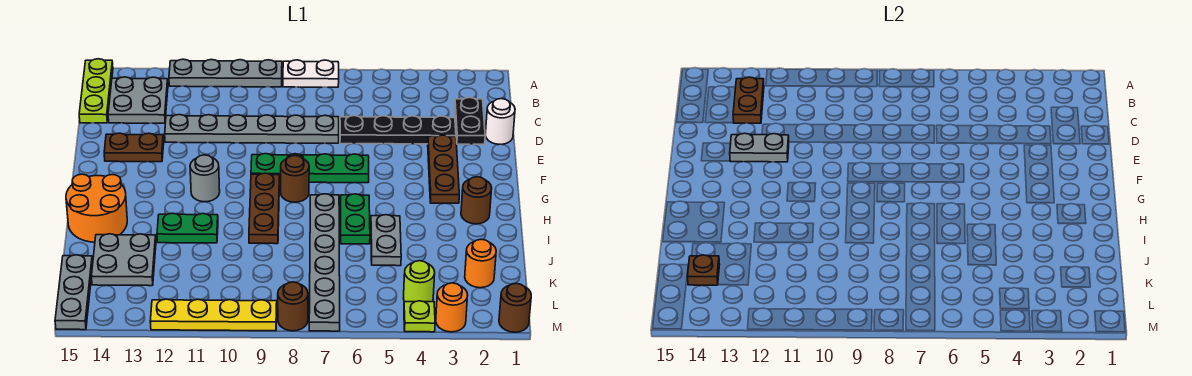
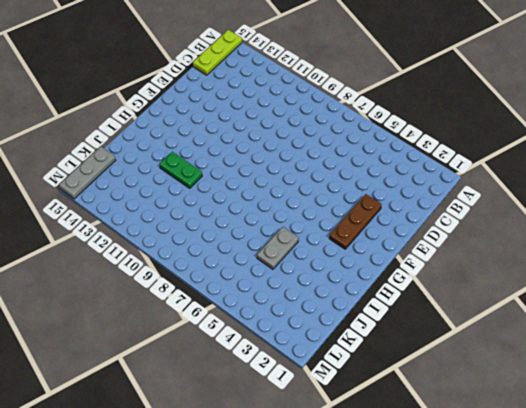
none -> white plate A7:A8 level 1
none -> grey plate A9:A12 level 1
none -> grey plate B13:C14 level 1
none -> black plate C2:D2 level 1

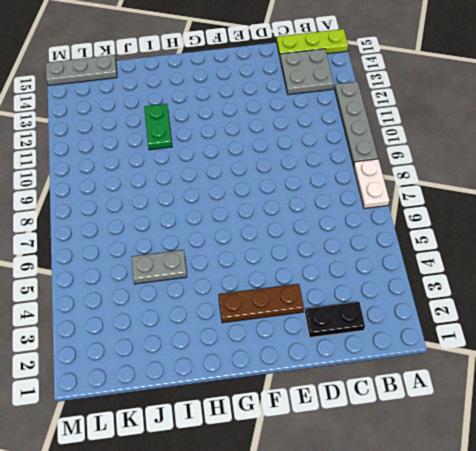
none -> white round brick D1 level 1
none -> black plate D3:D6 level 1
none -> grey plate D7:D12 level 1
none -> brown plate E13:E14 level 1

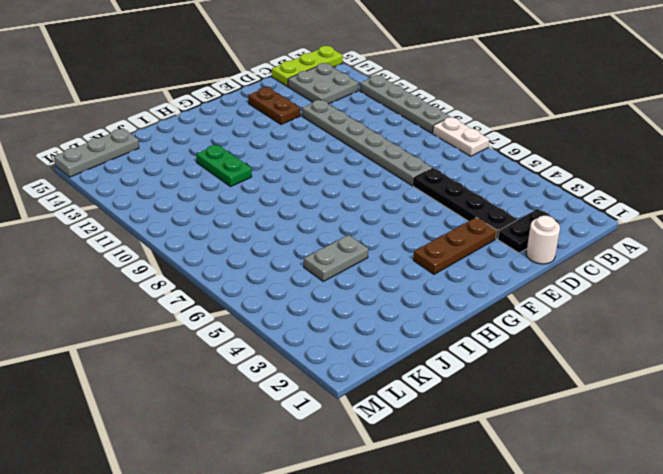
none -> green plate F6:F9 level 1
none -> brown round brick G8 level 1
none -> brown plate G9:I9 level 1
none -> grey round brick G11 level 1

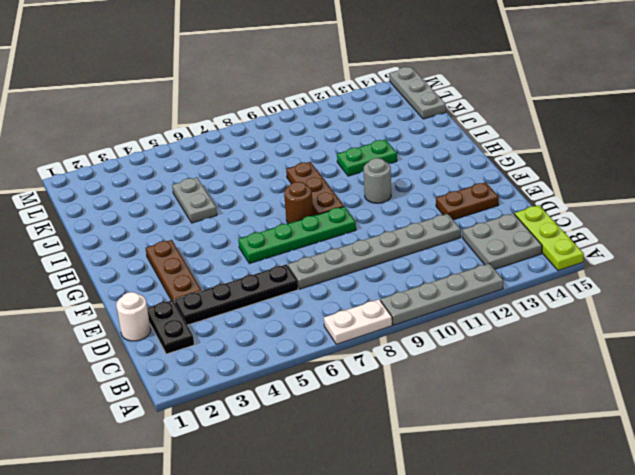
none -> brown round brick H2 level 1
none -> green plate H6:I6 level 1
none -> grey plate H7:M7 level 1
none -> orange round brick H14:I15 level 1

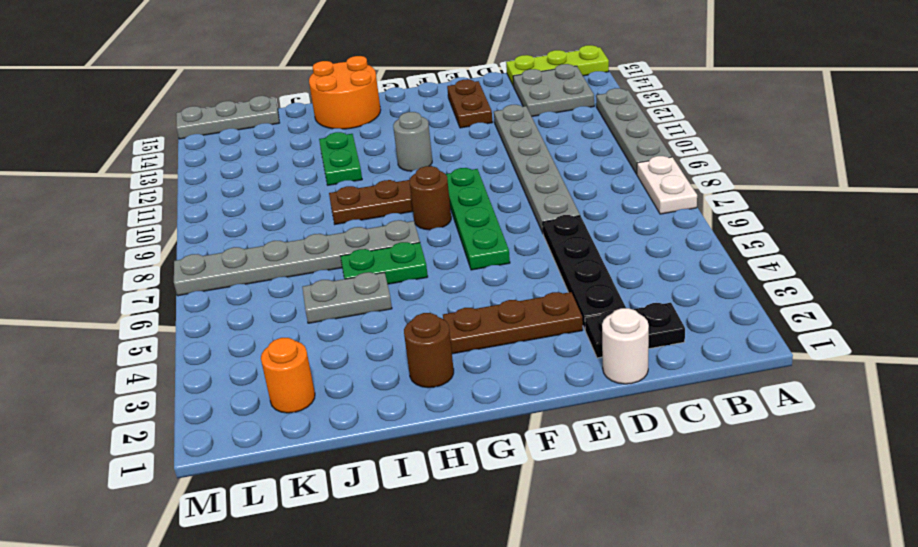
none -> grey plate J13:K14 level 1
none -> lime round brick L4 level 1
none -> brown round brick M1 level 1
none -> orange round brick M3 level 1

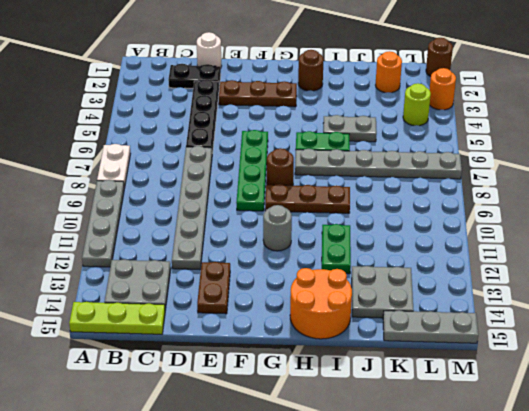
none -> lime plate M4 level 1
none -> brown round brick M8 level 1
none -> yellow plate M9:M12 level 1
none -> brown plate B13:C13 level 2

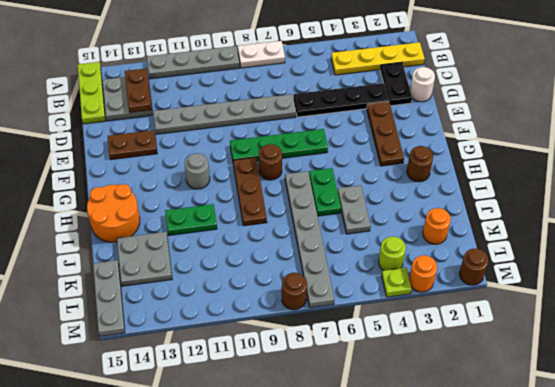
yellow plate B1:B4 level 1 -> yellow plate M9:M12 level 1
none -> grey plate E12:E13 level 2
none -> brown plate K14 level 2

